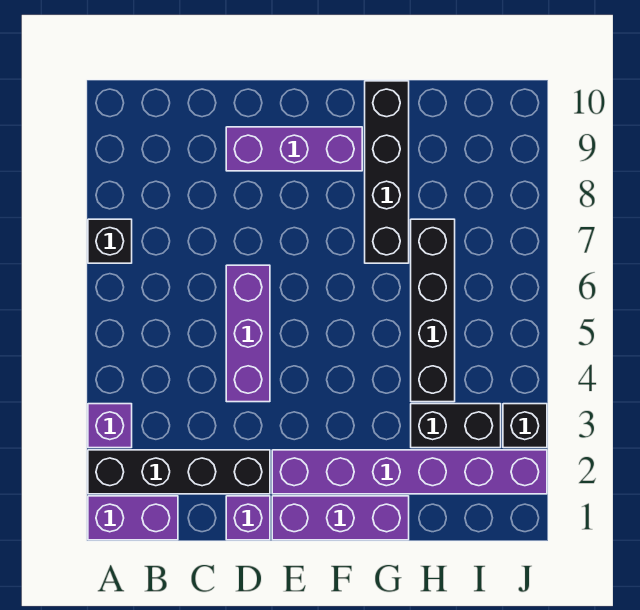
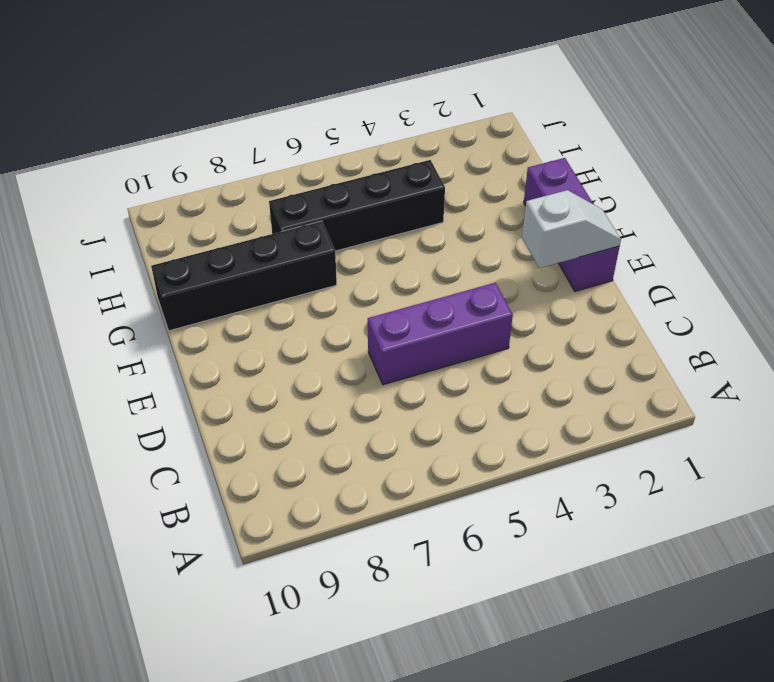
white slope E1:E2 level 2 top 2 -> none
none -> purple brick A1:B1 level 1
none -> black brick A2:D2 level 1
none -> purple brick A3 level 1

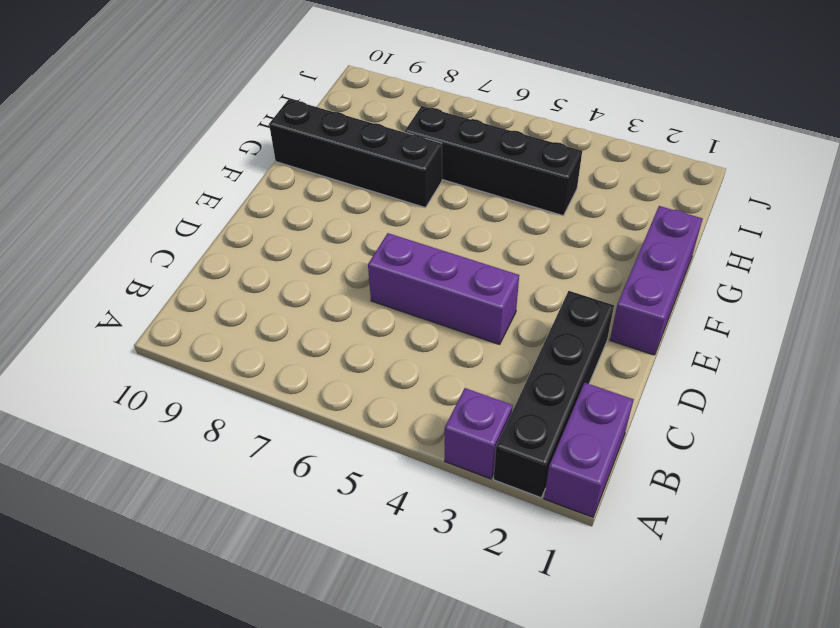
none -> black brick A7 level 1
none -> purple brick D1 level 1
none -> purple brick D9:F9 level 1

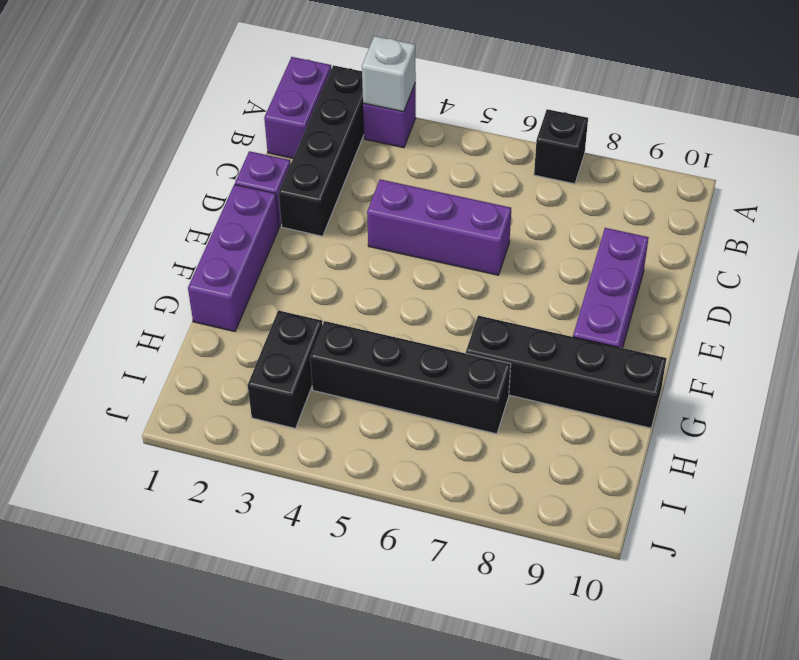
white brick A3 level 2 -> none
none -> purple brick E2:J2 level 1
none -> black brick J3 level 1

